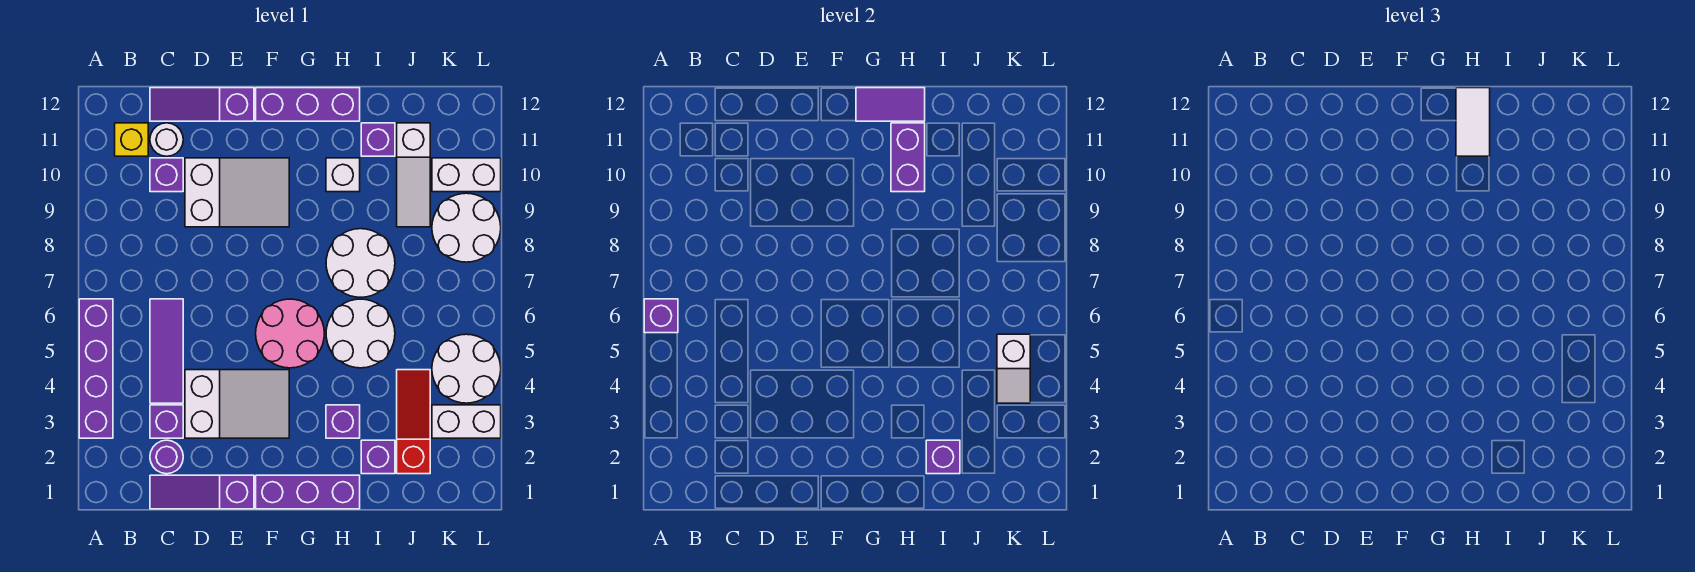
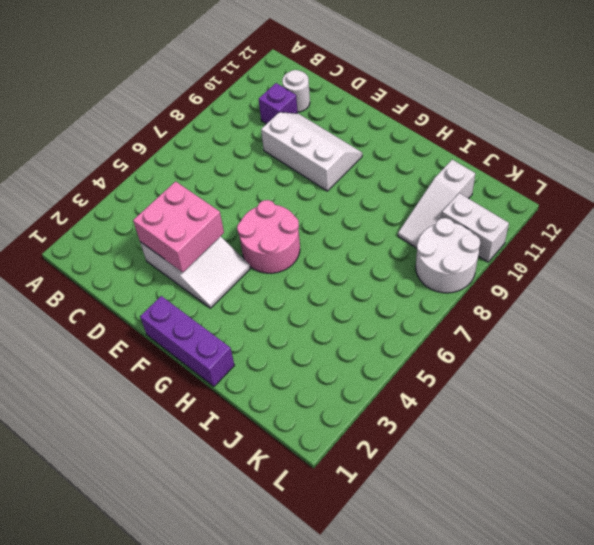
pink brick D3:E4 level 2 -> none
white slope D9:F10 level 1 top 9 -> white slope D9:F10 level 1 top D
none -> purple brick A3:A6 level 1
none -> yellow brick B11 level 1
none -> purple slope C1:E1 level 1 top E
none -> purple round brick C2 level 1

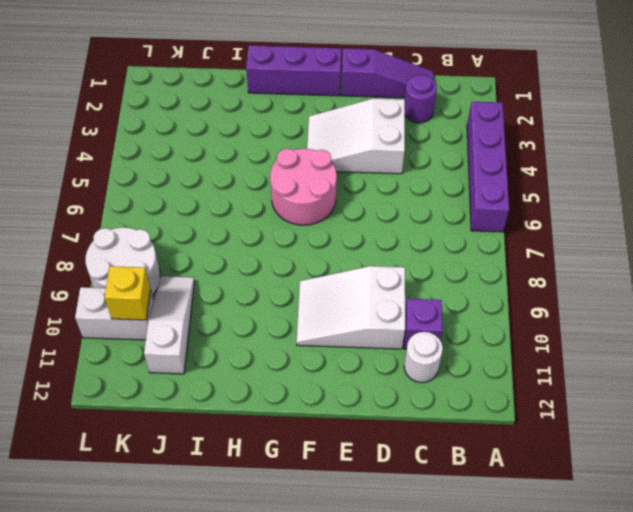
yellow brick K10 level 2 -> yellow brick B11 level 1
none -> purple brick C3 level 1
none -> purple tile C4:C6 level 1
none -> purple slope C12:E12 level 1 top E
none -> purple brick F12:H12 level 1

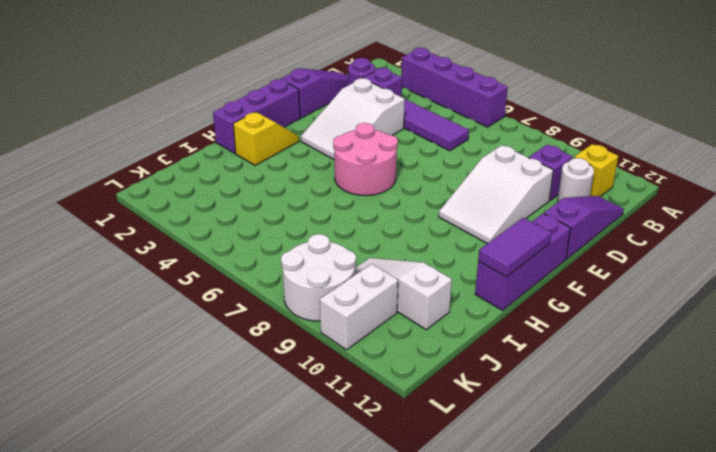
yellow slope G2:H2 level 1 top H -> none
none -> purple brick H3 level 1
none -> white round brick H5:I6 level 1
none -> white round brick H7:I8 level 1
none -> white brick H10 level 1

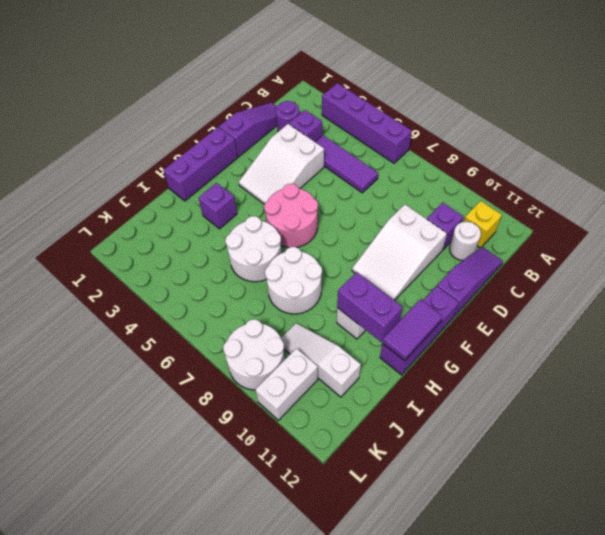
none -> purple brick I2 level 1
none -> purple brick I11 level 1
none -> red slope J2:J4 level 1 top 2
none -> white brick K3:L3 level 1

